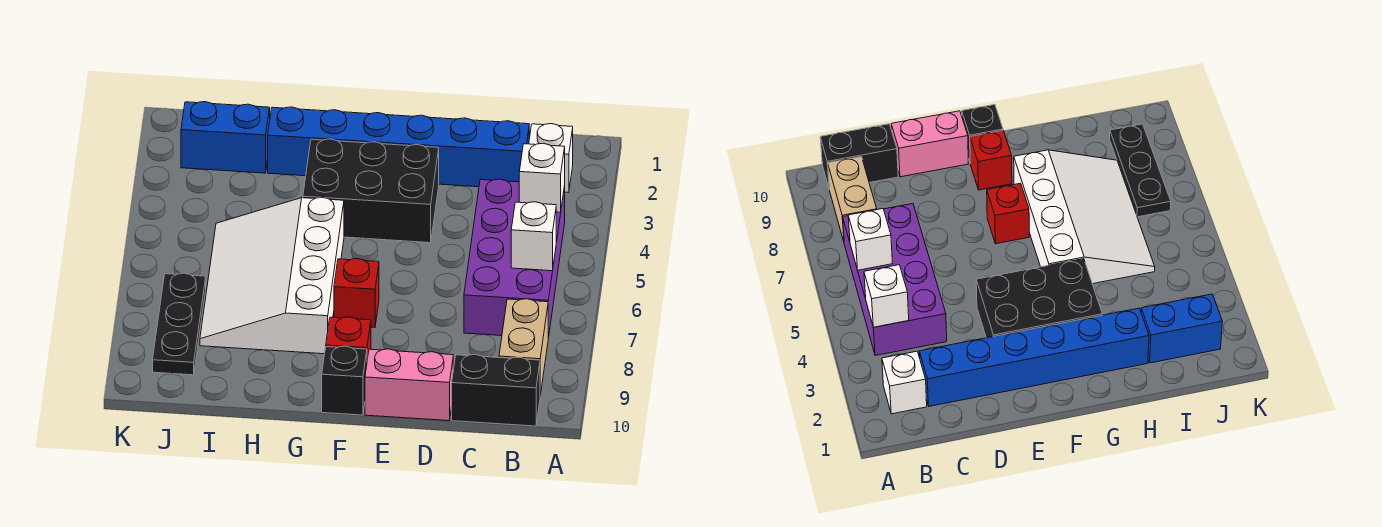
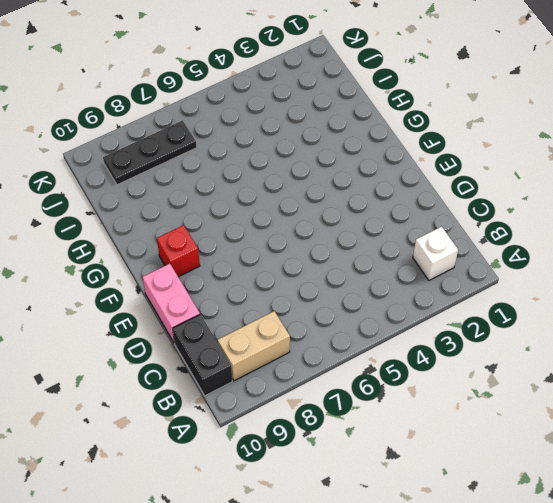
none -> purple brick B4:C7 level 1
none -> blue brick C2:H2 level 1
none -> black brick E3:G4 level 1

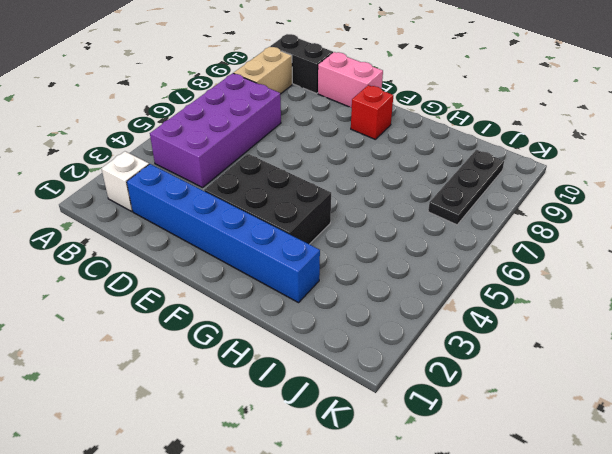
none -> red brick F7 level 1
none -> black brick F10 level 1
none -> white slope G5:I8 level 1 top G

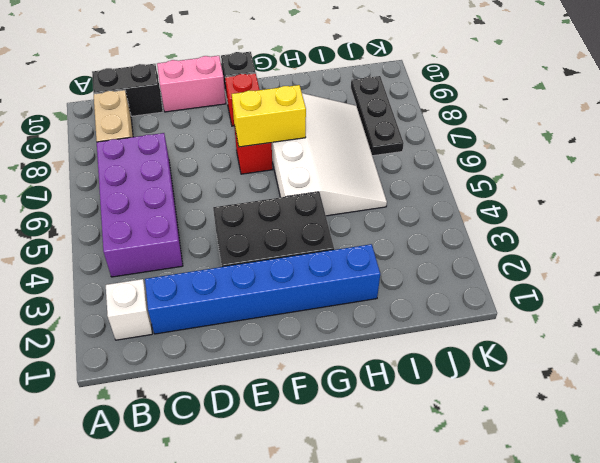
yellow brick F7:G7 level 2 -> none
none -> blue brick I2:J2 level 1
none -> white brick B4 level 2
none -> white brick B6 level 2

